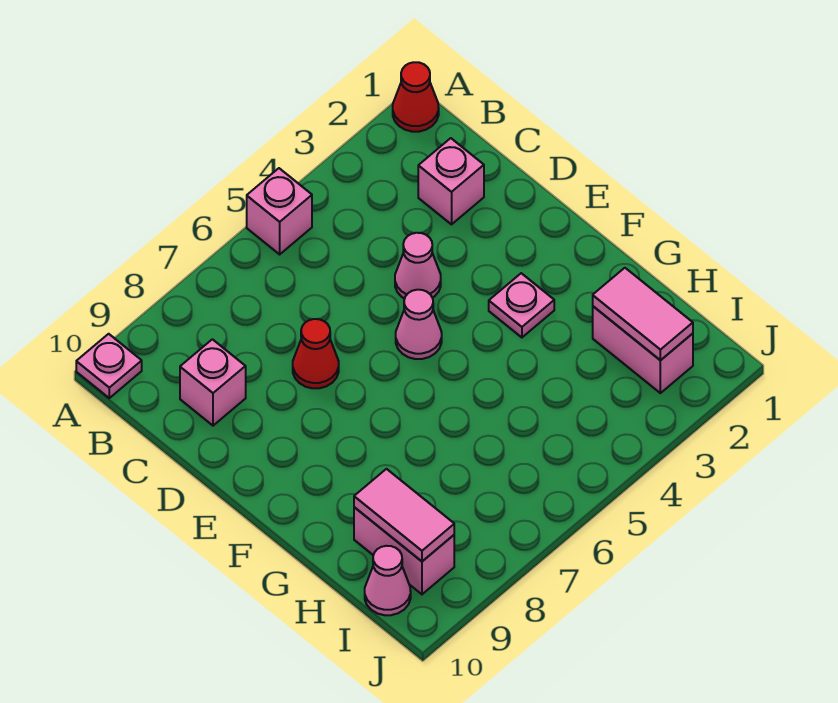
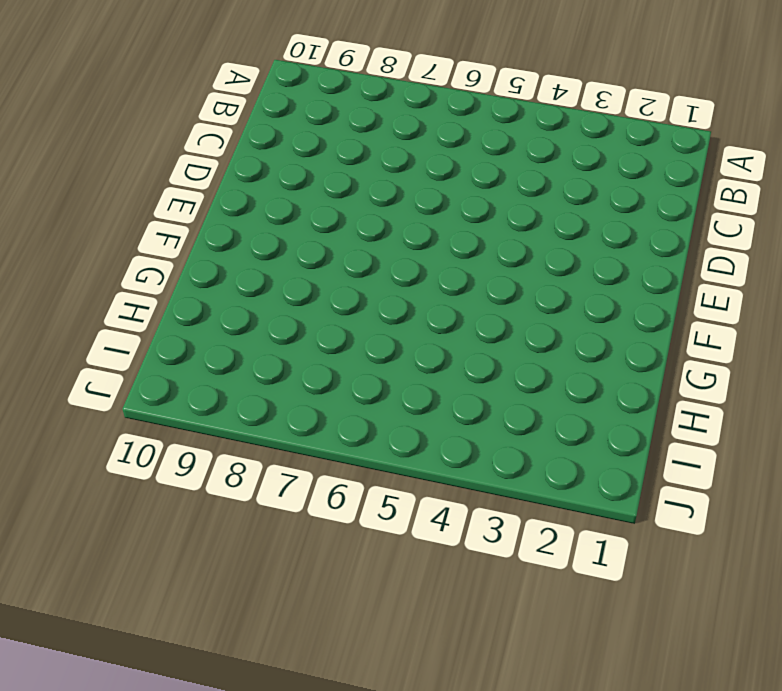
none -> red cone A1 level 1
none -> pink brick A5 level 1
none -> pink plate A10 level 1

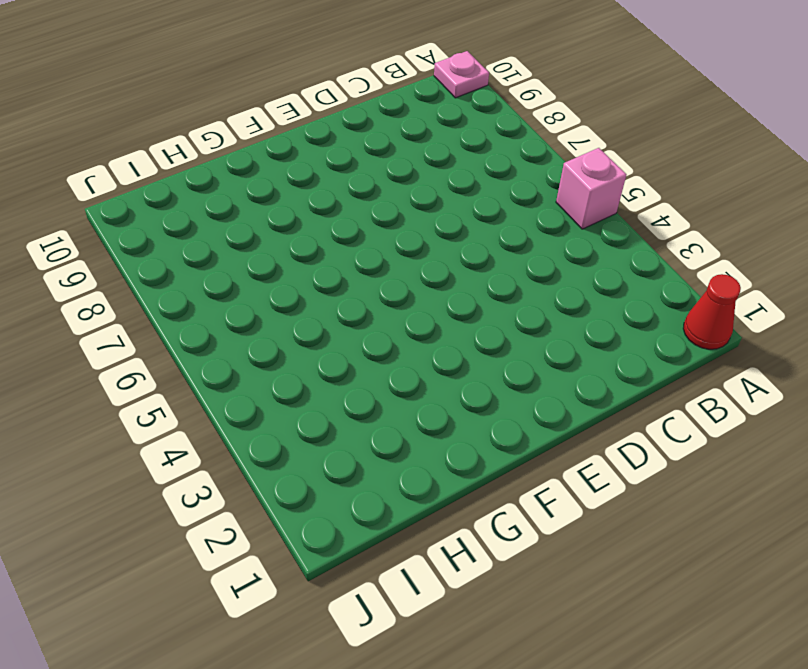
none -> pink brick C2 level 1
none -> pink brick C9 level 1
none -> pink cone D4 level 1

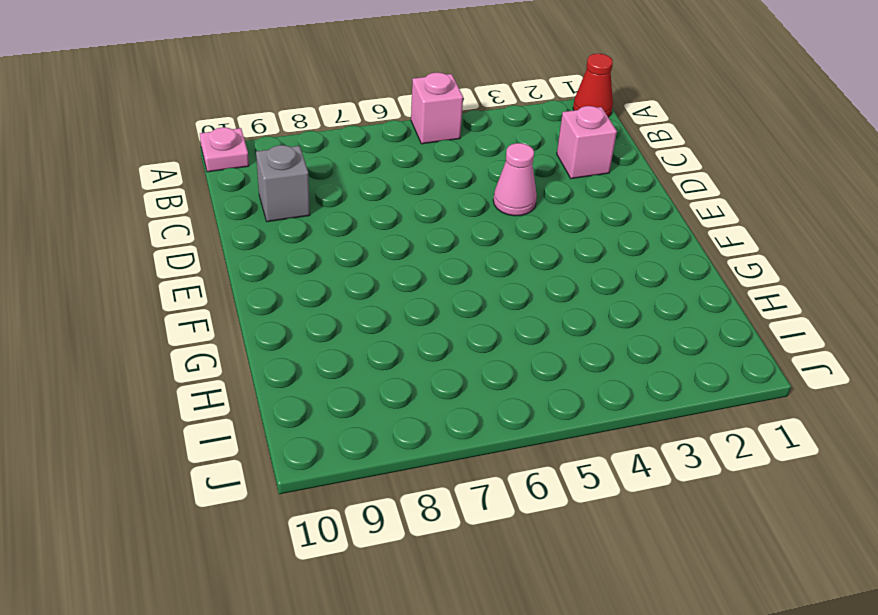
grey brick C9 level 1 -> pink brick C9 level 1
none -> red cone D7 level 1
none -> pink cone E5 level 1
none -> pink plate F3 level 1

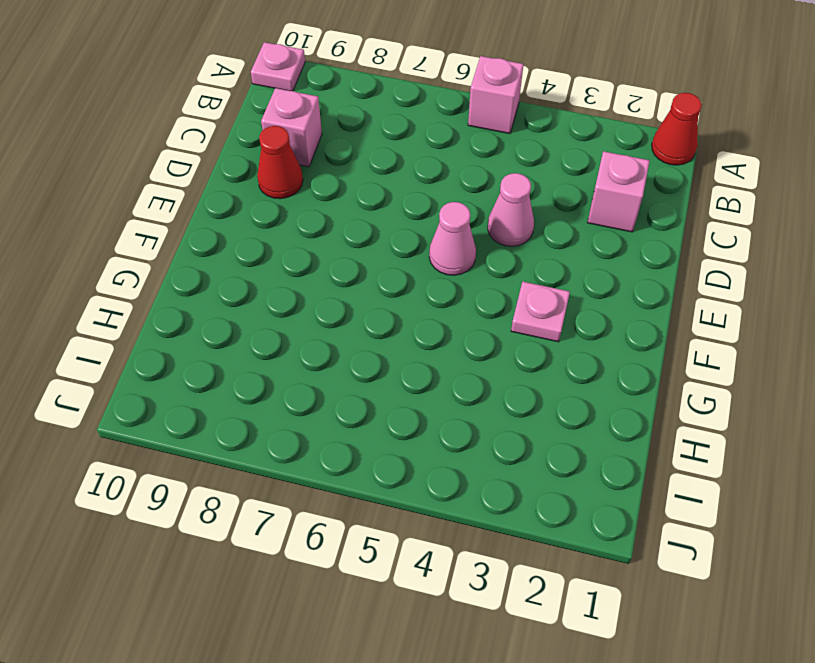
red cone D9 level 1 -> red cone D7 level 1
none -> pink brick H2:I2 level 1
none -> pink brick H9:I9 level 1
none -> pink cone I10 level 1

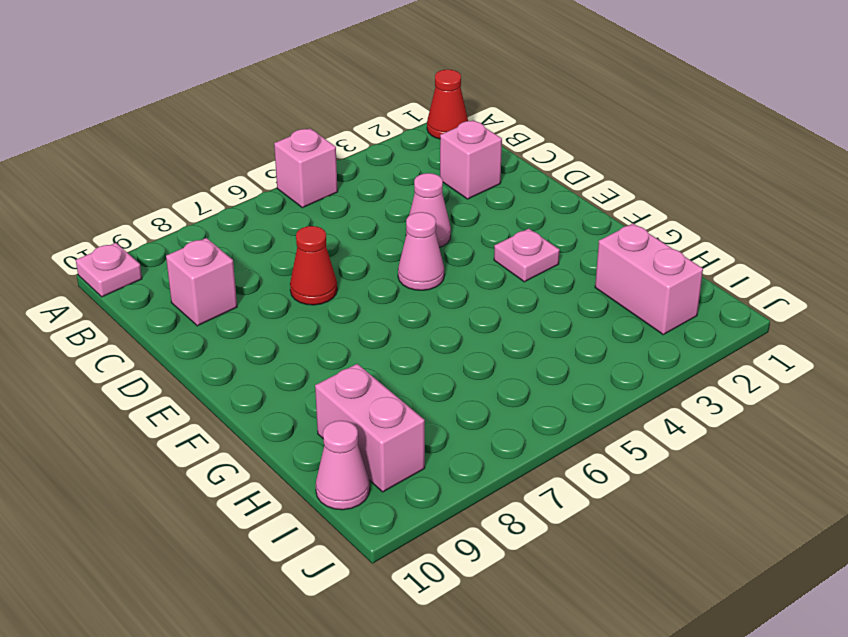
none -> pink tile H2:I2 level 2
none -> pink tile H9:I9 level 2

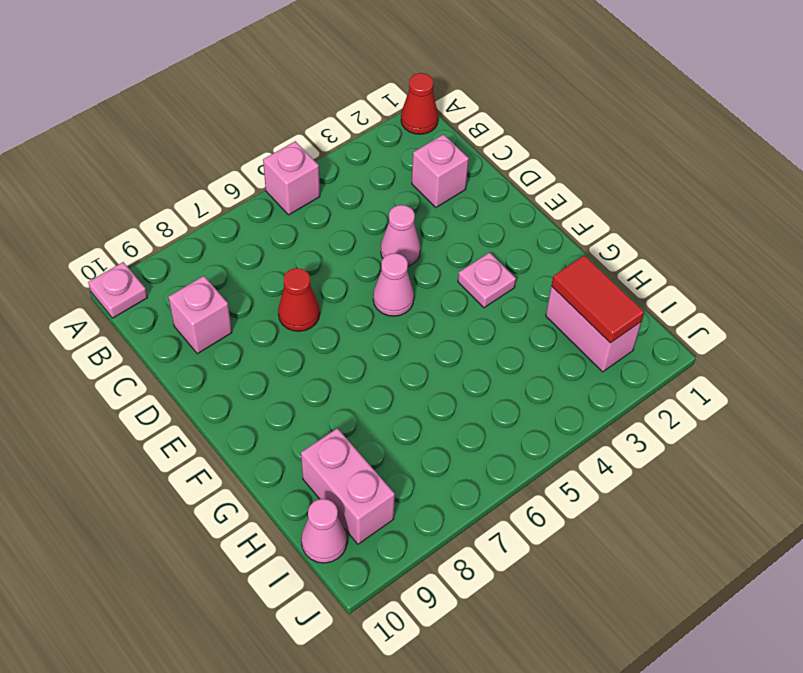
red tile H2:I2 level 2 -> pink tile H2:I2 level 2
none -> pink tile H9:I9 level 2

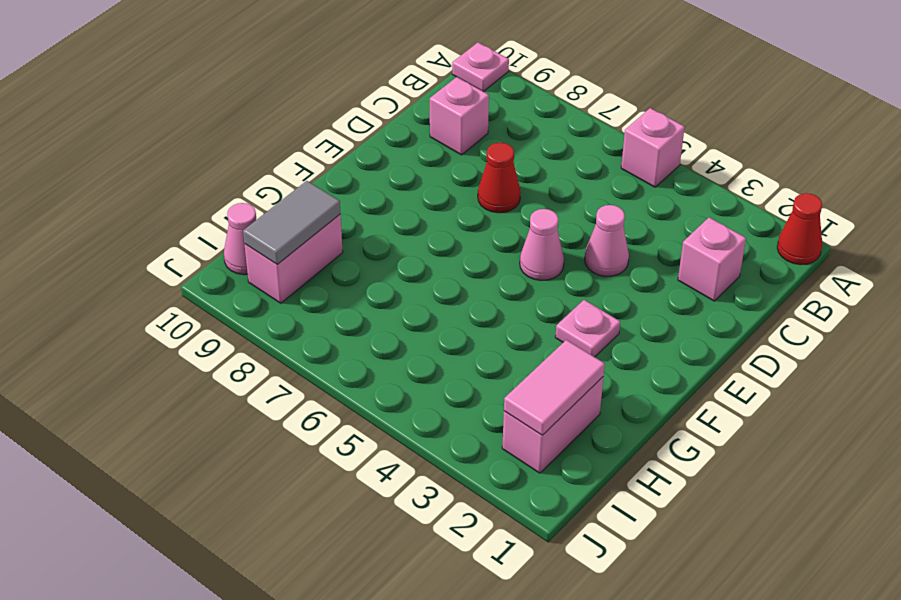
grey tile H9:I9 level 2 -> pink tile H9:I9 level 2

